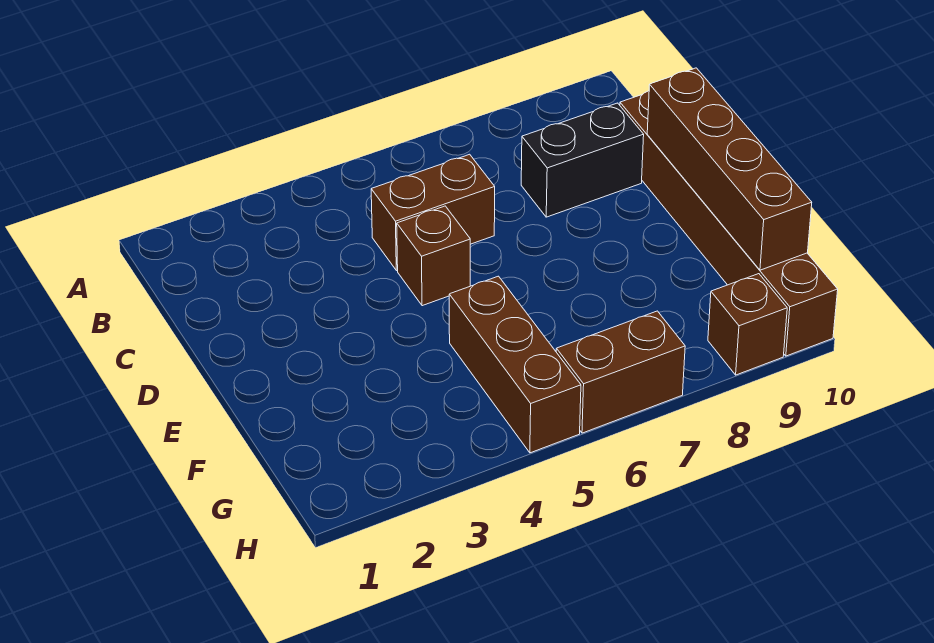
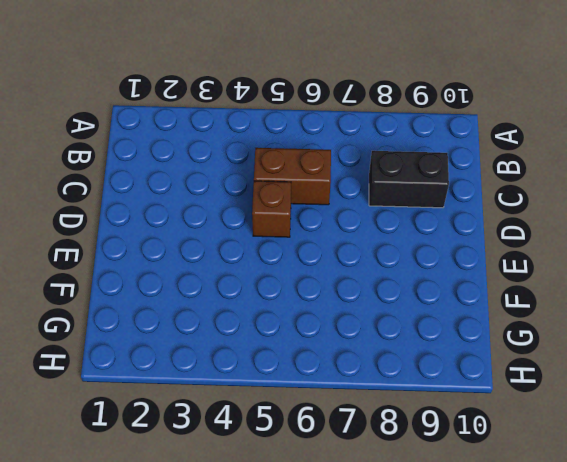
none -> brown brick C10:H10 level 1
none -> brown brick F5:H5 level 1

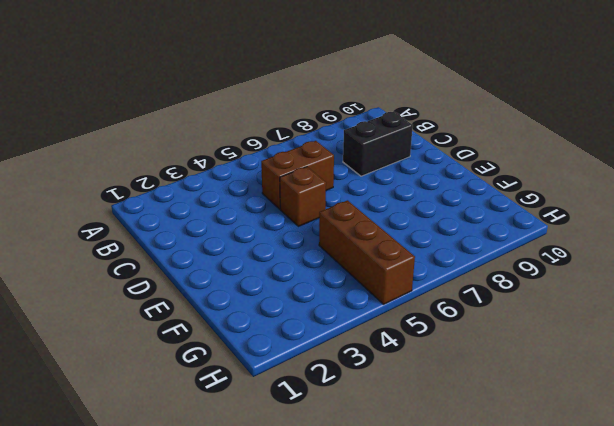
none -> brown brick C10:H10 level 1
none -> brown brick H6:H7 level 1

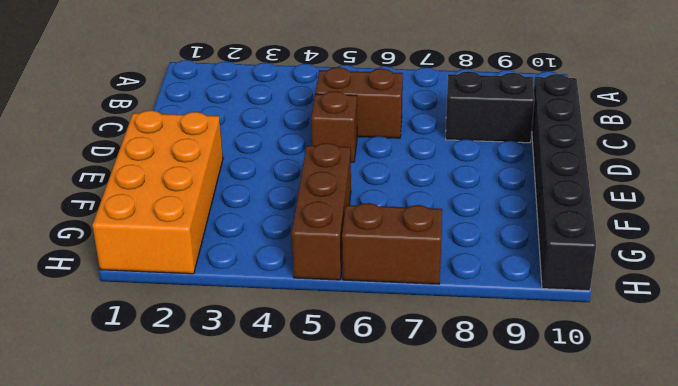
black brick C10:H10 level 1 -> brown brick C10:H10 level 1
orange brick E1:H2 level 1 -> none
none -> brown brick H9 level 1
none -> brown brick D10:G10 level 2

